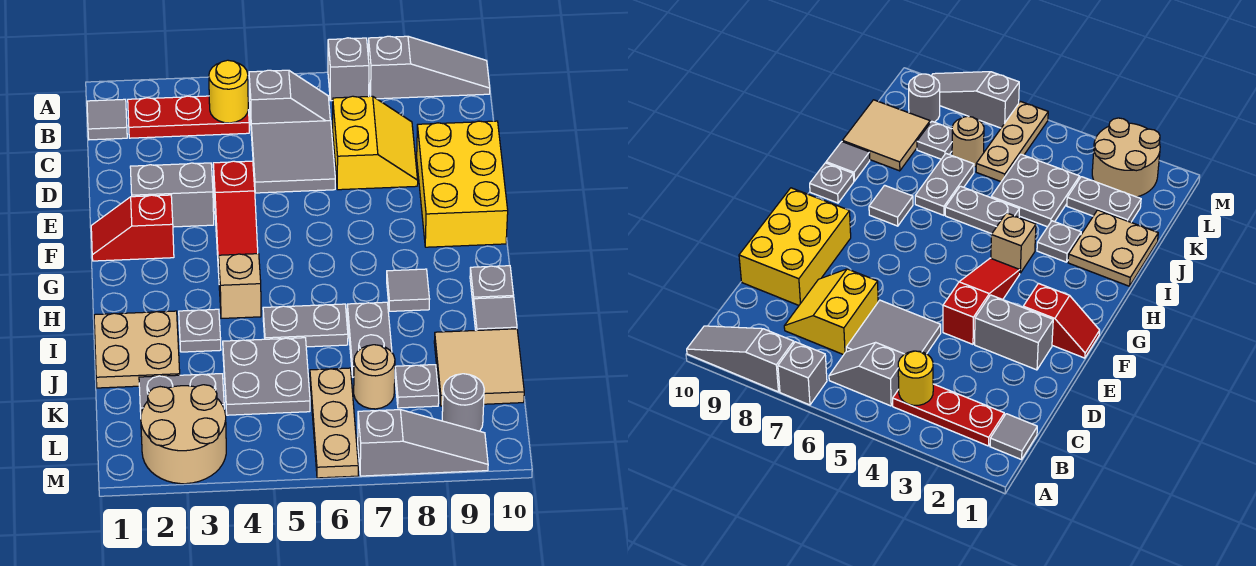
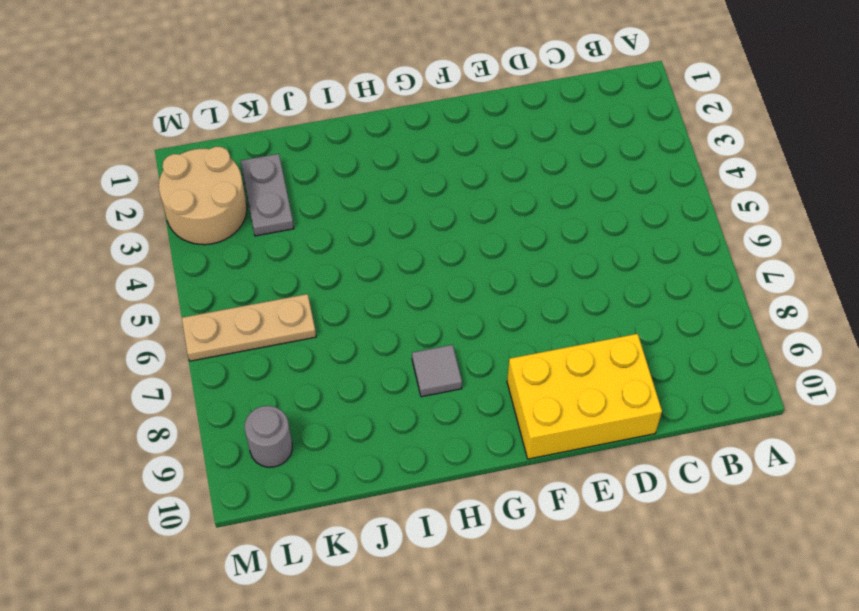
none -> grey brick A7 level 1
none -> grey slope A8:A10 level 1 top 8
none -> grey tile B1 level 1

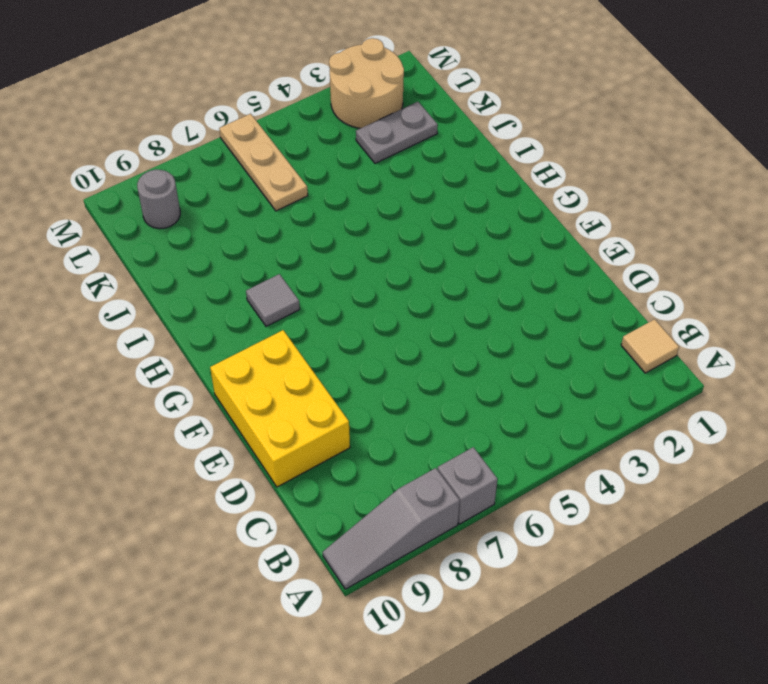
tan tile B1 level 1 -> grey tile B1 level 1
none -> red plate B2:B4 level 1
none -> grey slope B5:B6 level 1 top 5
none -> grey tile C5:D6 level 1

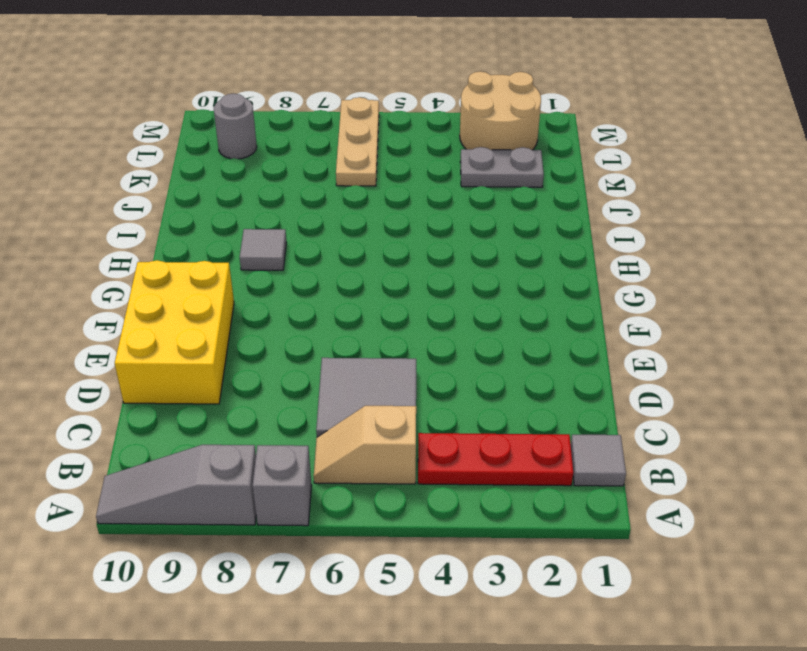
tan slope B5:B6 level 1 top 5 -> grey slope B5:B6 level 1 top 5
none -> yellow slope C7:D8 level 1 top 7
none -> grey brick E2:E3 level 1
none -> red slope E4:G4 level 1 top E

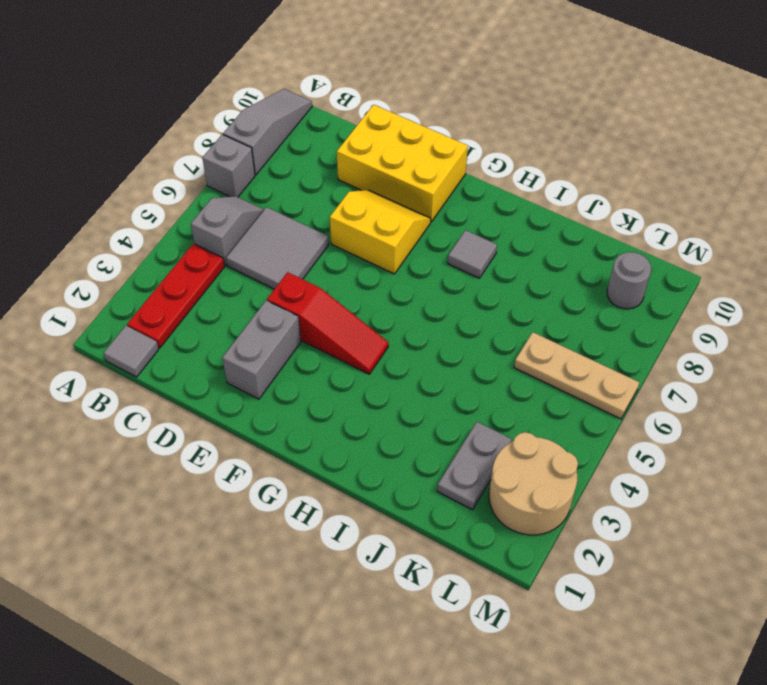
yellow slope E7:F8 level 1 top 7 -> yellow slope C7:D8 level 1 top 7
none -> red slope F1:F2 level 1 top 2
none -> tan brick H4 level 1
none -> grey plate H10 level 1

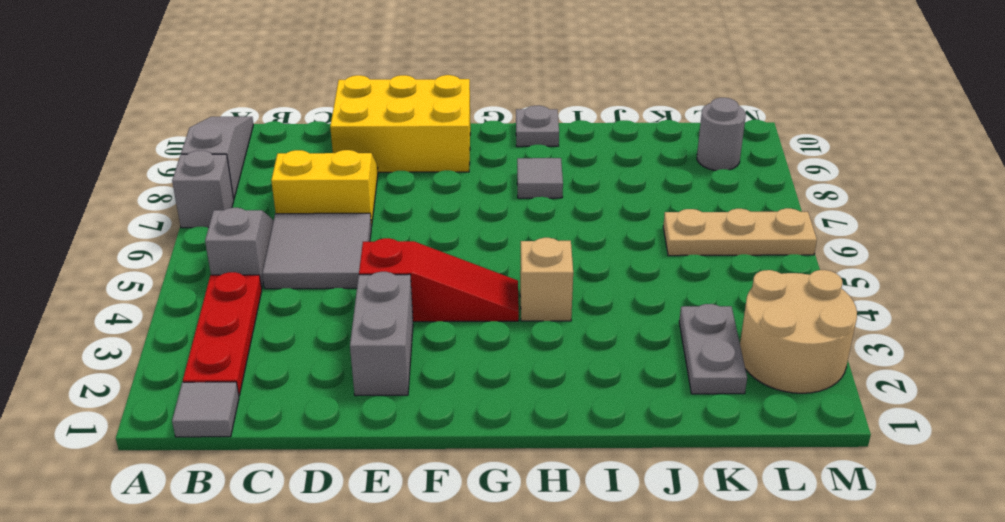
none -> red slope F1:F2 level 1 top 2
none -> tan plate I1:J2 level 1
none -> grey plate I3 level 1

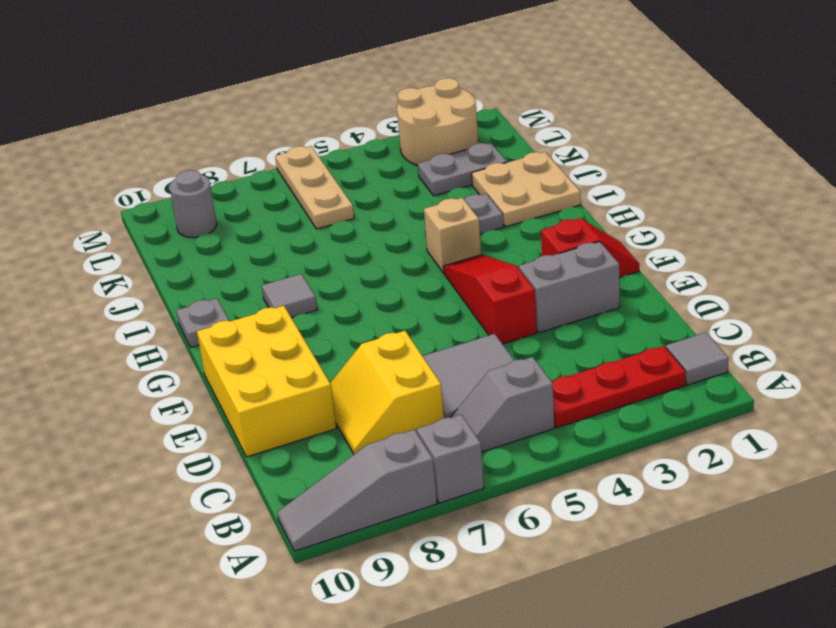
none -> grey plate I5:I6 level 1
none -> grey plate I7:J7 level 1
none -> grey tile I10 level 1

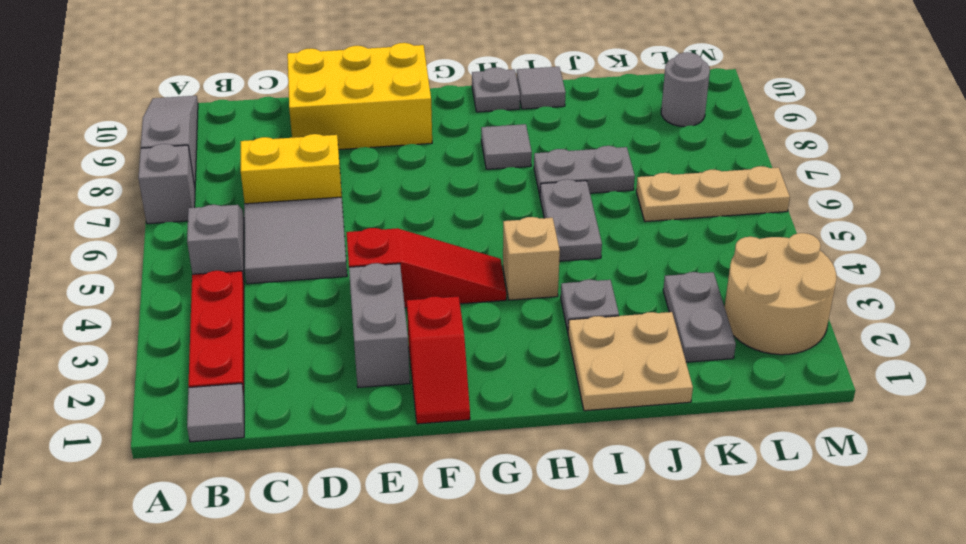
none -> grey plate J4:K5 level 1
none -> tan tile J9:K10 level 1
none -> tan round brick K7 level 1

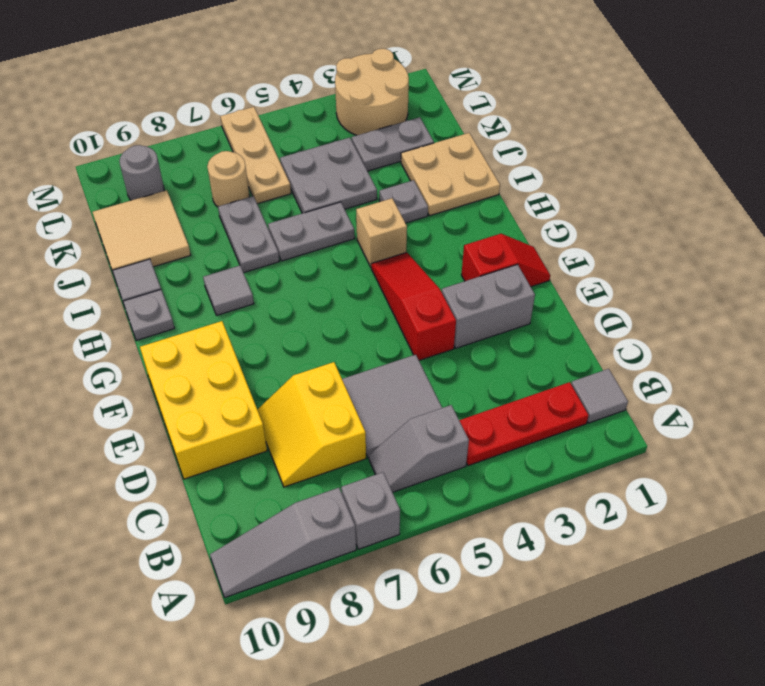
none -> grey plate K8 level 1
none -> grey slope M7:M9 level 1 top 7
none -> yellow round brick B4 level 2

